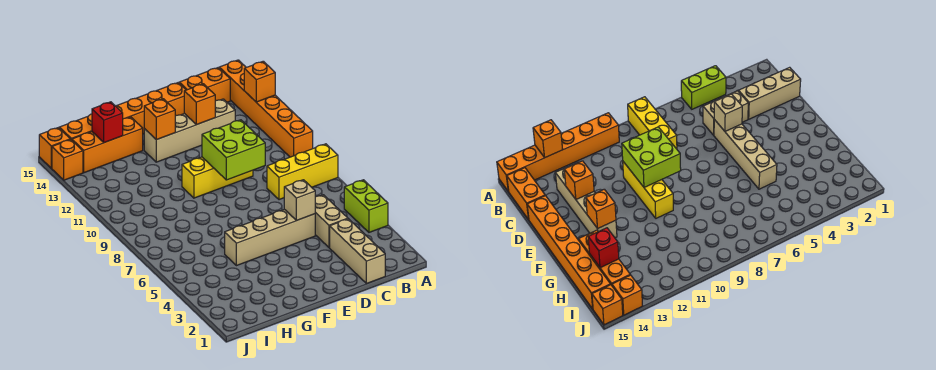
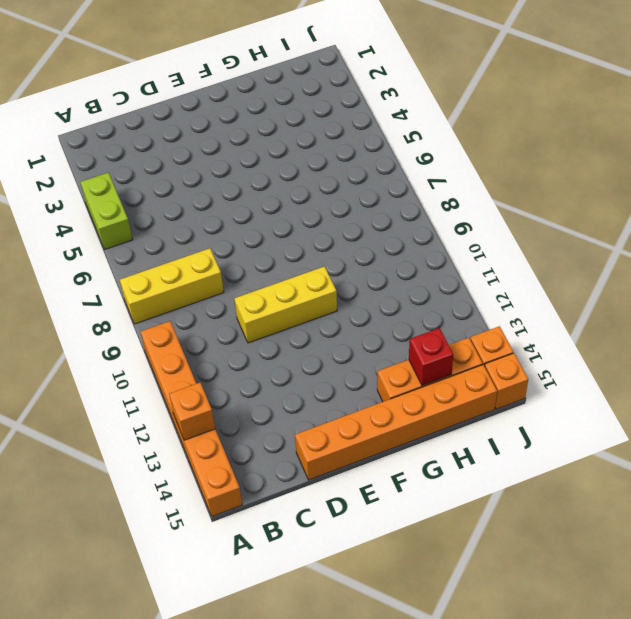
none -> orange brick B15:C15 level 1
none -> tan brick C1:C3 level 1
none -> tan brick C4:C5 level 1

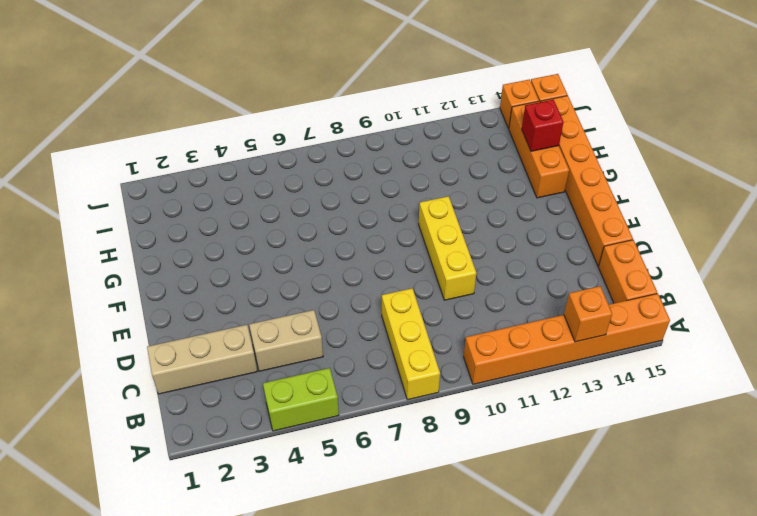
none -> tan brick C13:F13 level 1
none -> tan brick D5:G5 level 1
none -> tan brick D5 level 2

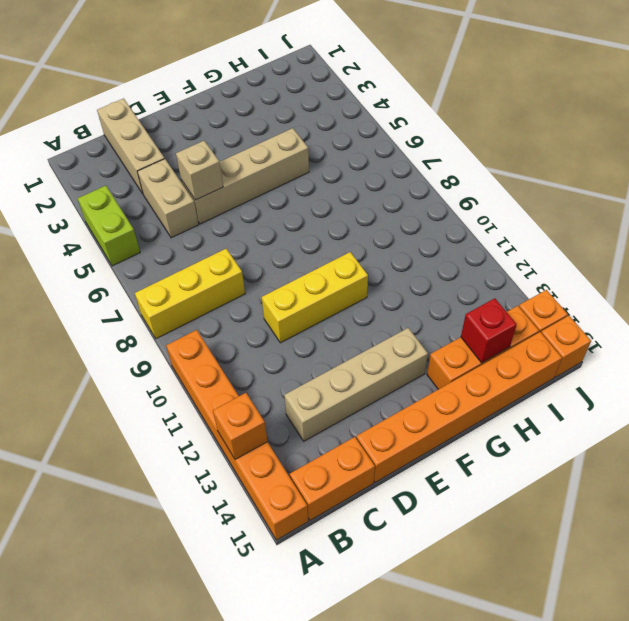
none -> lime brick D9:E10 level 2
none -> orange brick D13 level 2
none -> orange brick F13 level 2

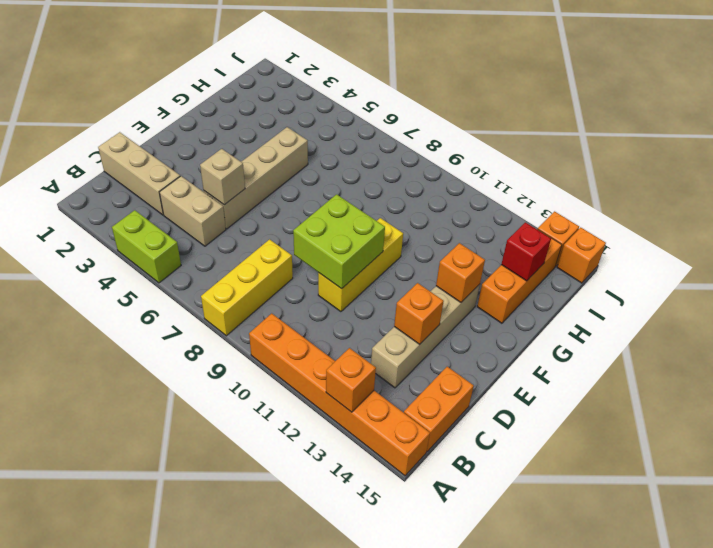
none -> orange brick D15:I15 level 1

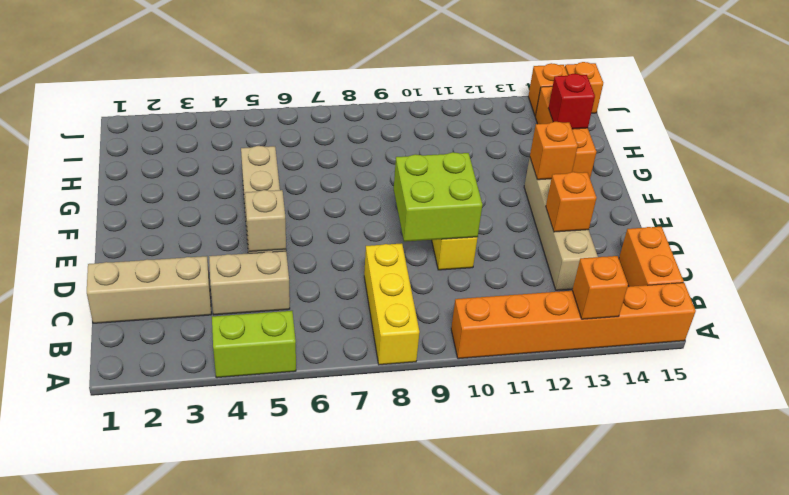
none -> orange brick D15:I15 level 1

